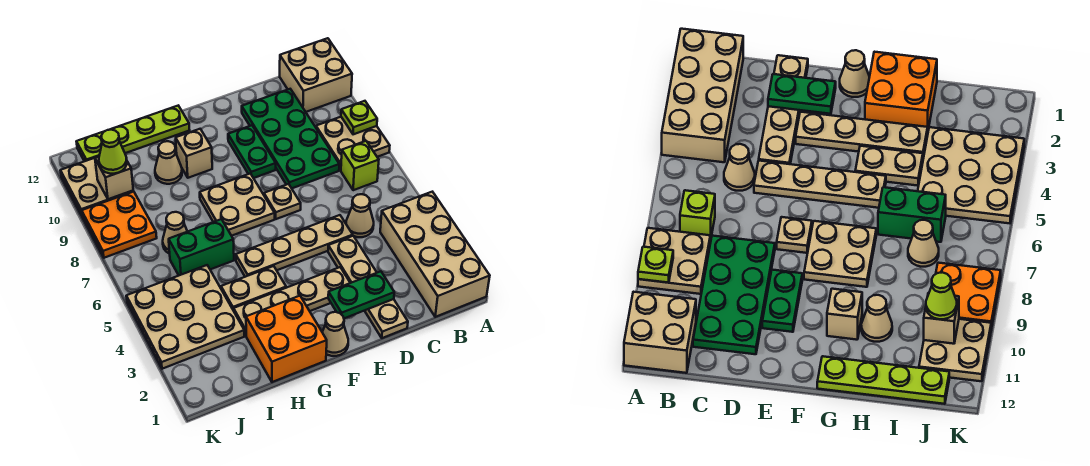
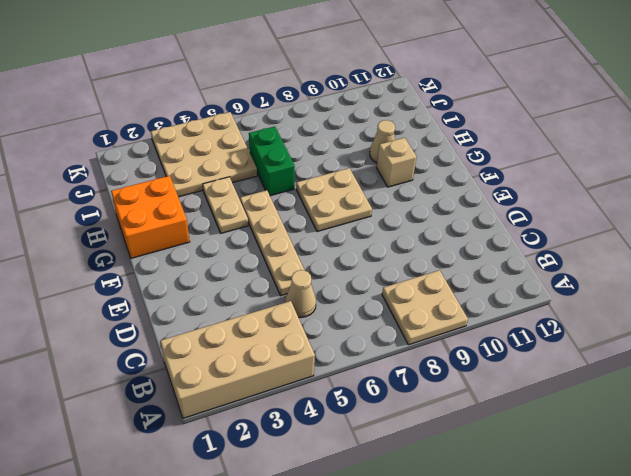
none -> tan brick A11:B12 level 1
none -> lime brick B7 level 1
none -> green plate C8:D11 level 1

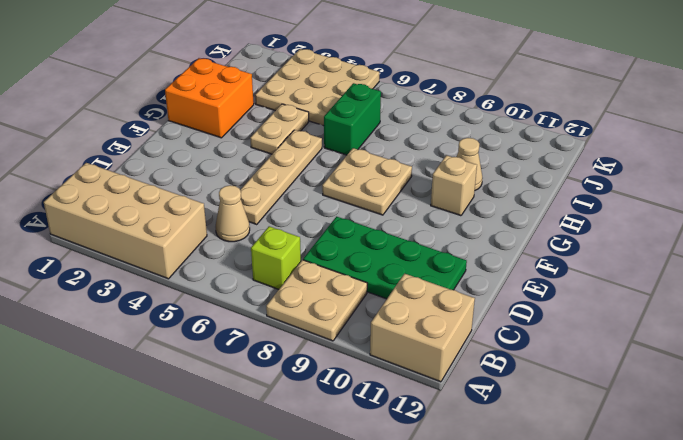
none -> tan plate D1:D4 level 1
none -> tan plate E3:H3 level 1
none -> tan plate E7 level 1

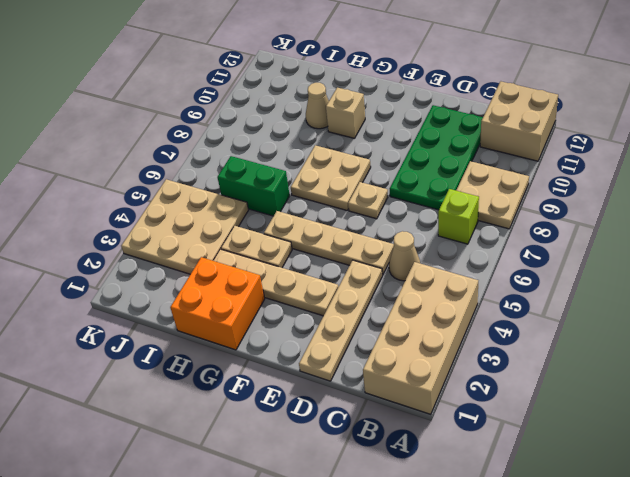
none -> green plate E9:E10 level 1
none -> tan cone F1 level 1
none -> lime plate G12:J12 level 1

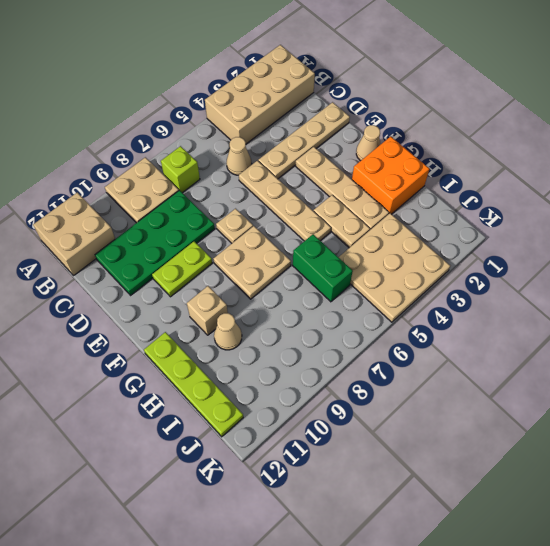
lime plate E9:E10 level 1 -> green plate E9:E10 level 1
none -> tan cone I7 level 1
none -> orange plate J8:K9 level 1
none -> tan plate J10:K11 level 1

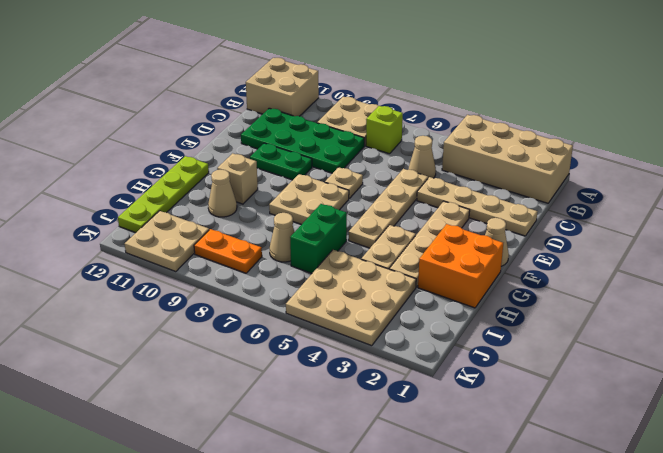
orange plate J8:J9 level 1 -> orange plate J8:K9 level 1
none -> lime plate A9 level 2
none -> green plate D2:E2 level 2
none -> tan brick J10 level 2

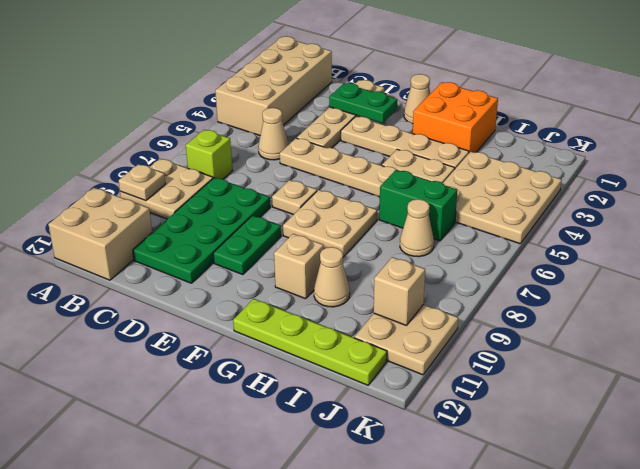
tan plate A9 level 2 -> lime plate A9 level 2
none -> orange plate J8:K9 level 1
none -> lime cone J10 level 3

